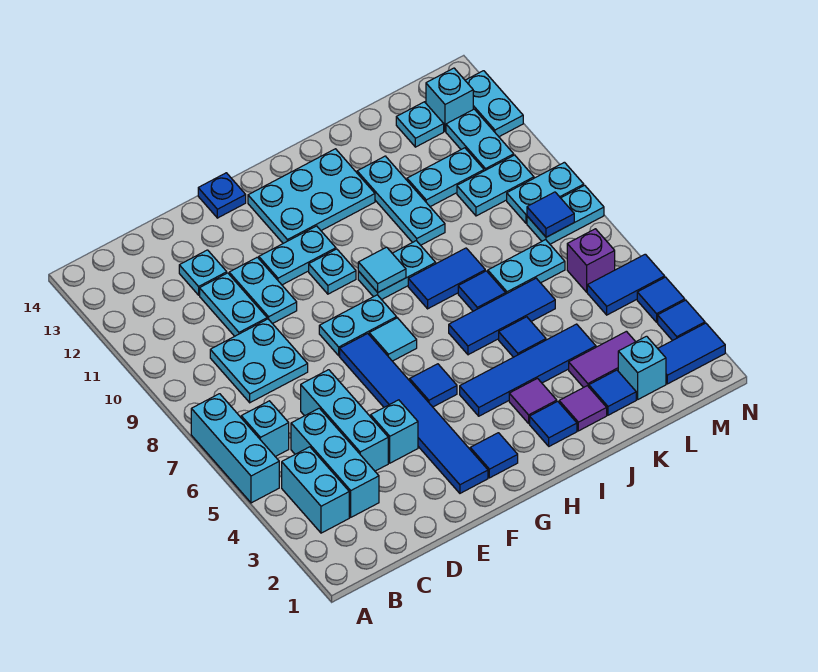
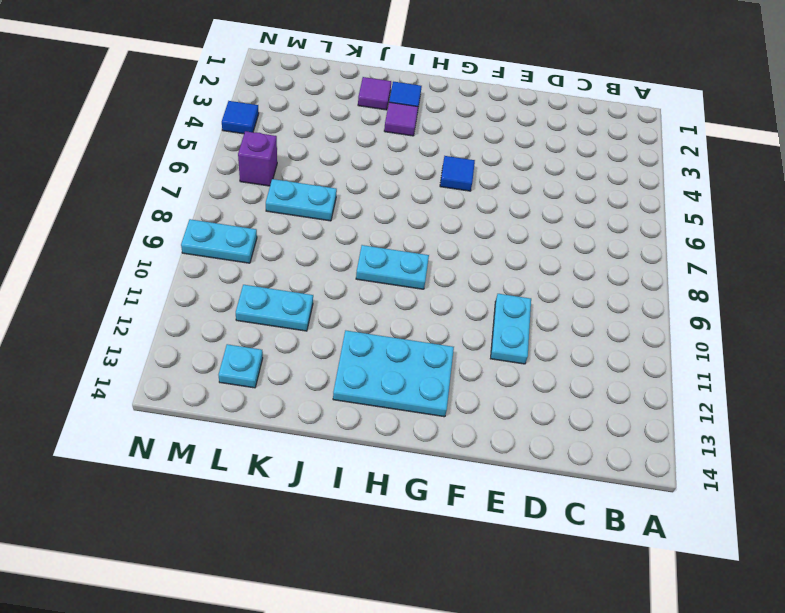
none -> cyan brick A5:A7 level 1
none -> cyan brick B3:B4 level 1
none -> cyan brick B6 level 1
none -> cyan brick C3:C5 level 1

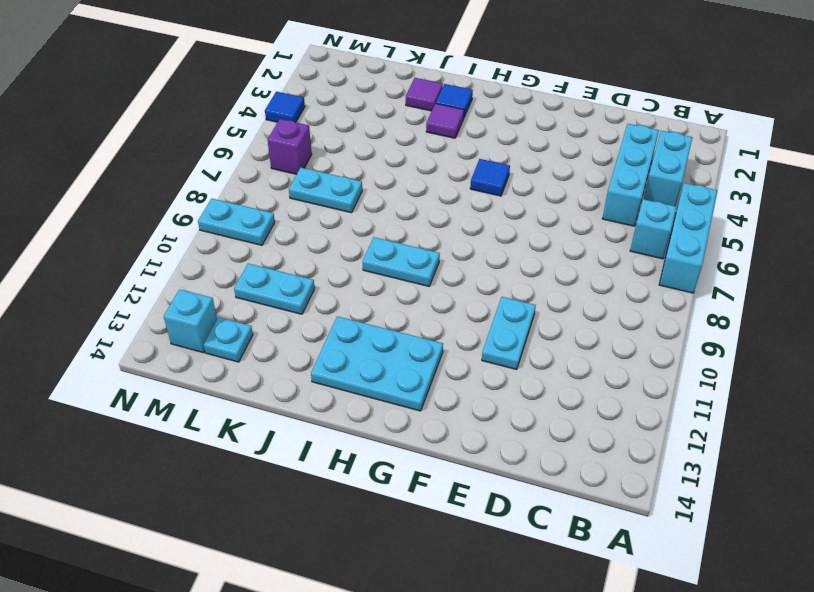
none -> cyan plate C8:D9 level 1
none -> cyan brick D4:D6 level 1
none -> cyan plate D10:D11 level 1
none -> cyan plate D12 level 1

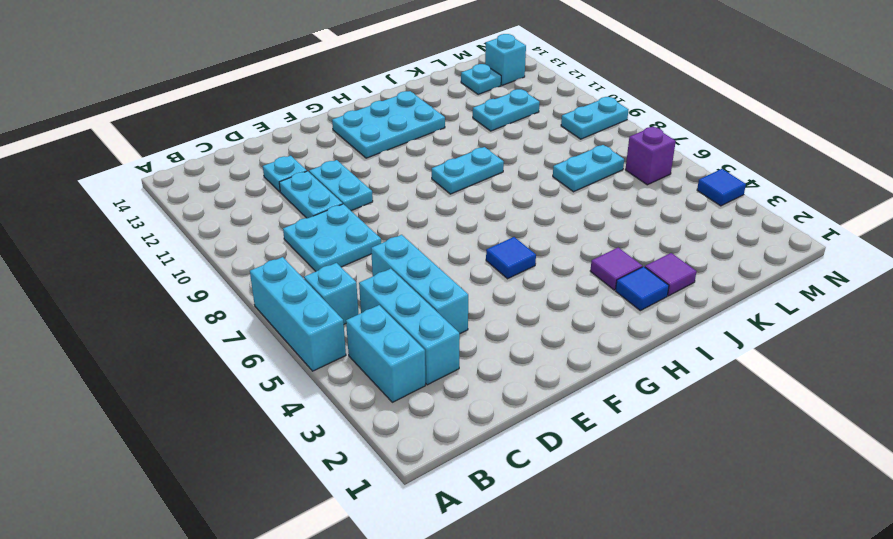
none -> cyan brick E4 level 1
none -> blue tile F2:F7 level 1
none -> cyan plate F8:G8 level 1
none -> cyan plate F11:G11 level 1

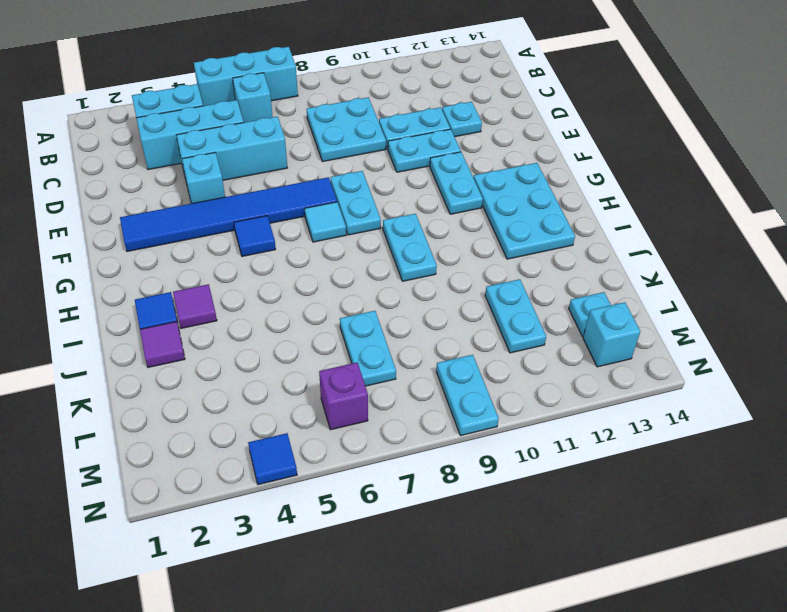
none -> blue plate F14 level 1
none -> blue tile G2 level 1
none -> cyan plate G10 level 1
none -> blue tile H4:K4 level 1

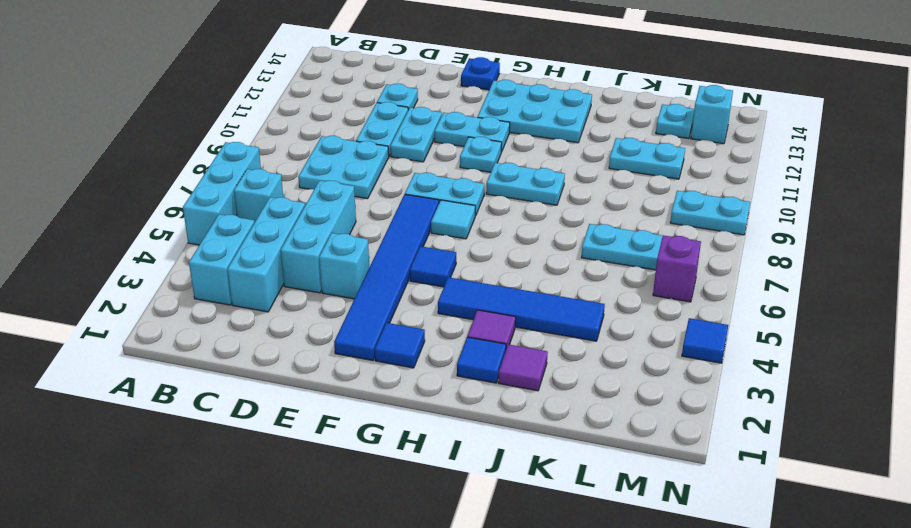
none -> blue tile I6:K6 level 1
none -> blue tile I8:J8 level 1
none -> blue tile J5 level 1
none -> blue tile J7 level 1

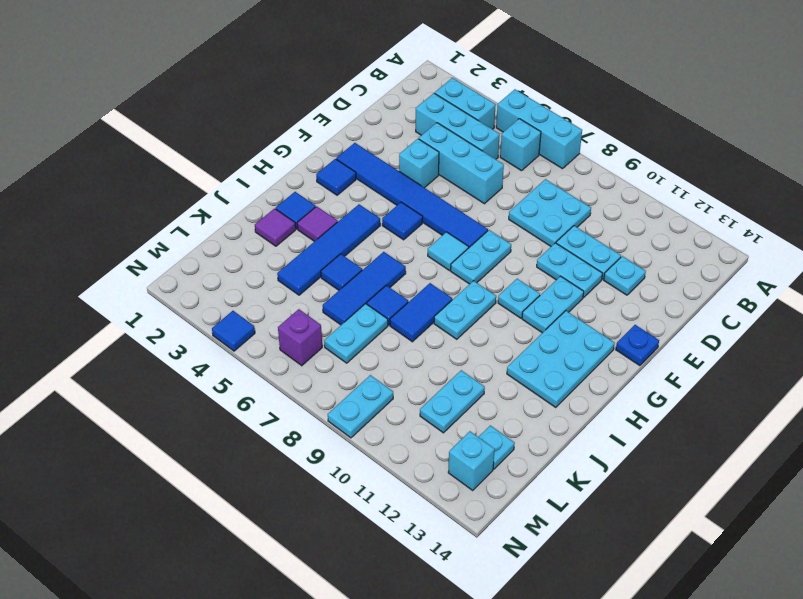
none -> cyan plate J10:J12 level 1
none -> blue tile K2 level 1
none -> purple tile K3:L3 level 1
none -> cyan brick L2 level 1

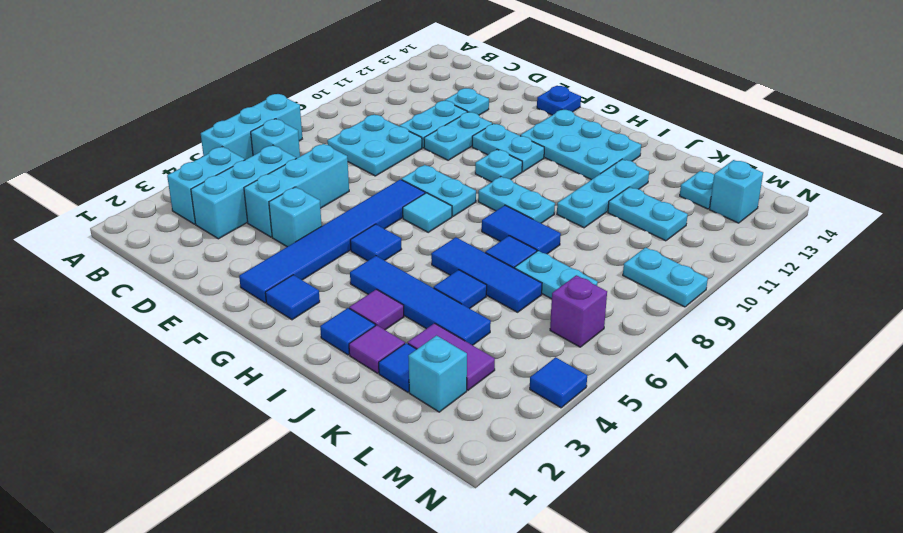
none -> cyan plate L10:M10 level 1
none -> blue tile M2:N2 level 1
none -> blue tile M5:N5 level 1
none -> cyan plate M8:N8 level 1

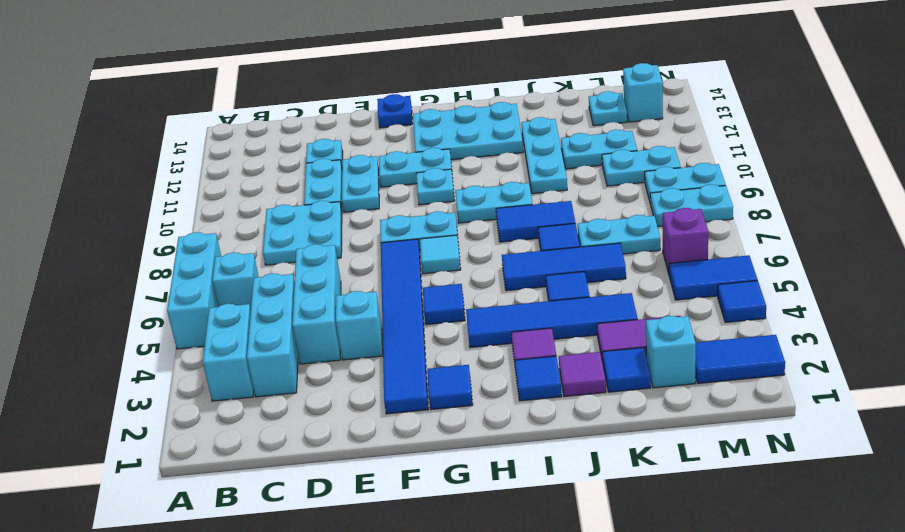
none -> cyan plate M11:M12 level 1
none -> blue tile N3 level 1
none -> cyan plate N12:N13 level 1
none -> cyan tile H9 level 2

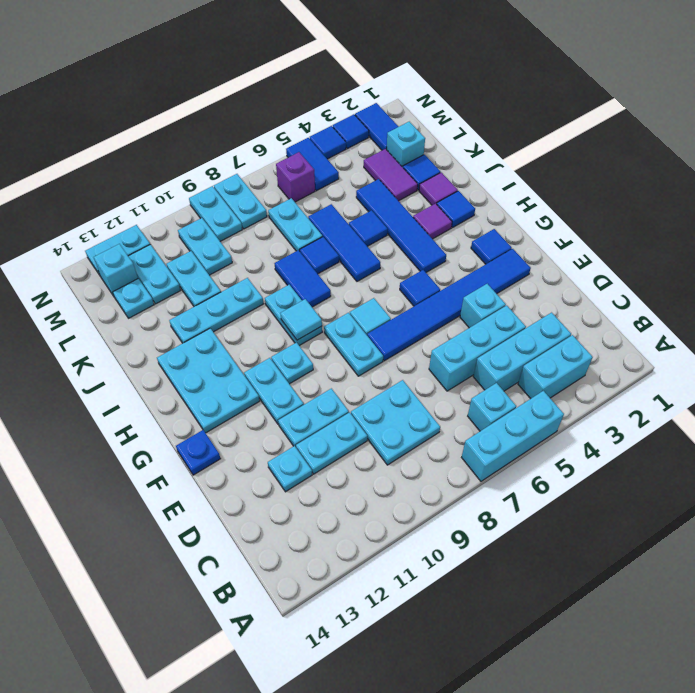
cyan plate L12:M12 level 1 -> cyan plate M11:M12 level 1
none -> blue tile M8 level 2

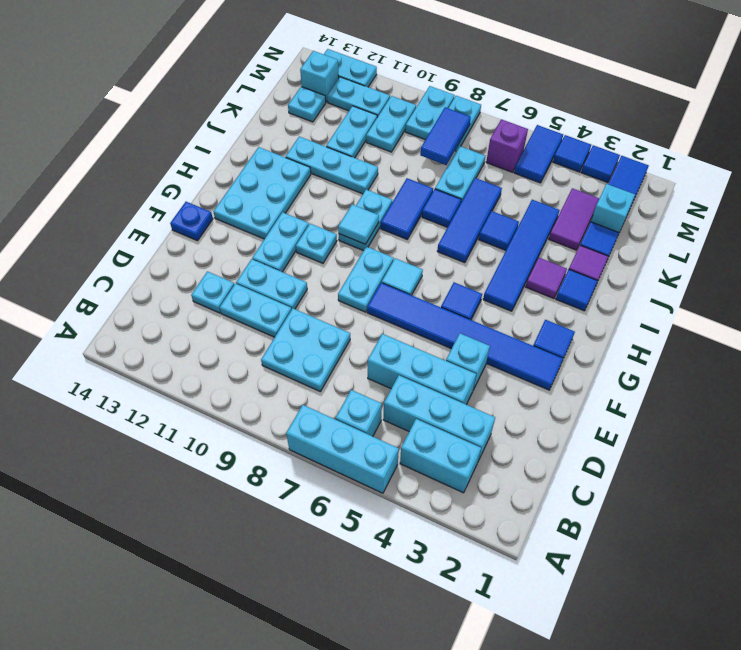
blue tile L8:M8 level 2 -> blue tile M8 level 2

